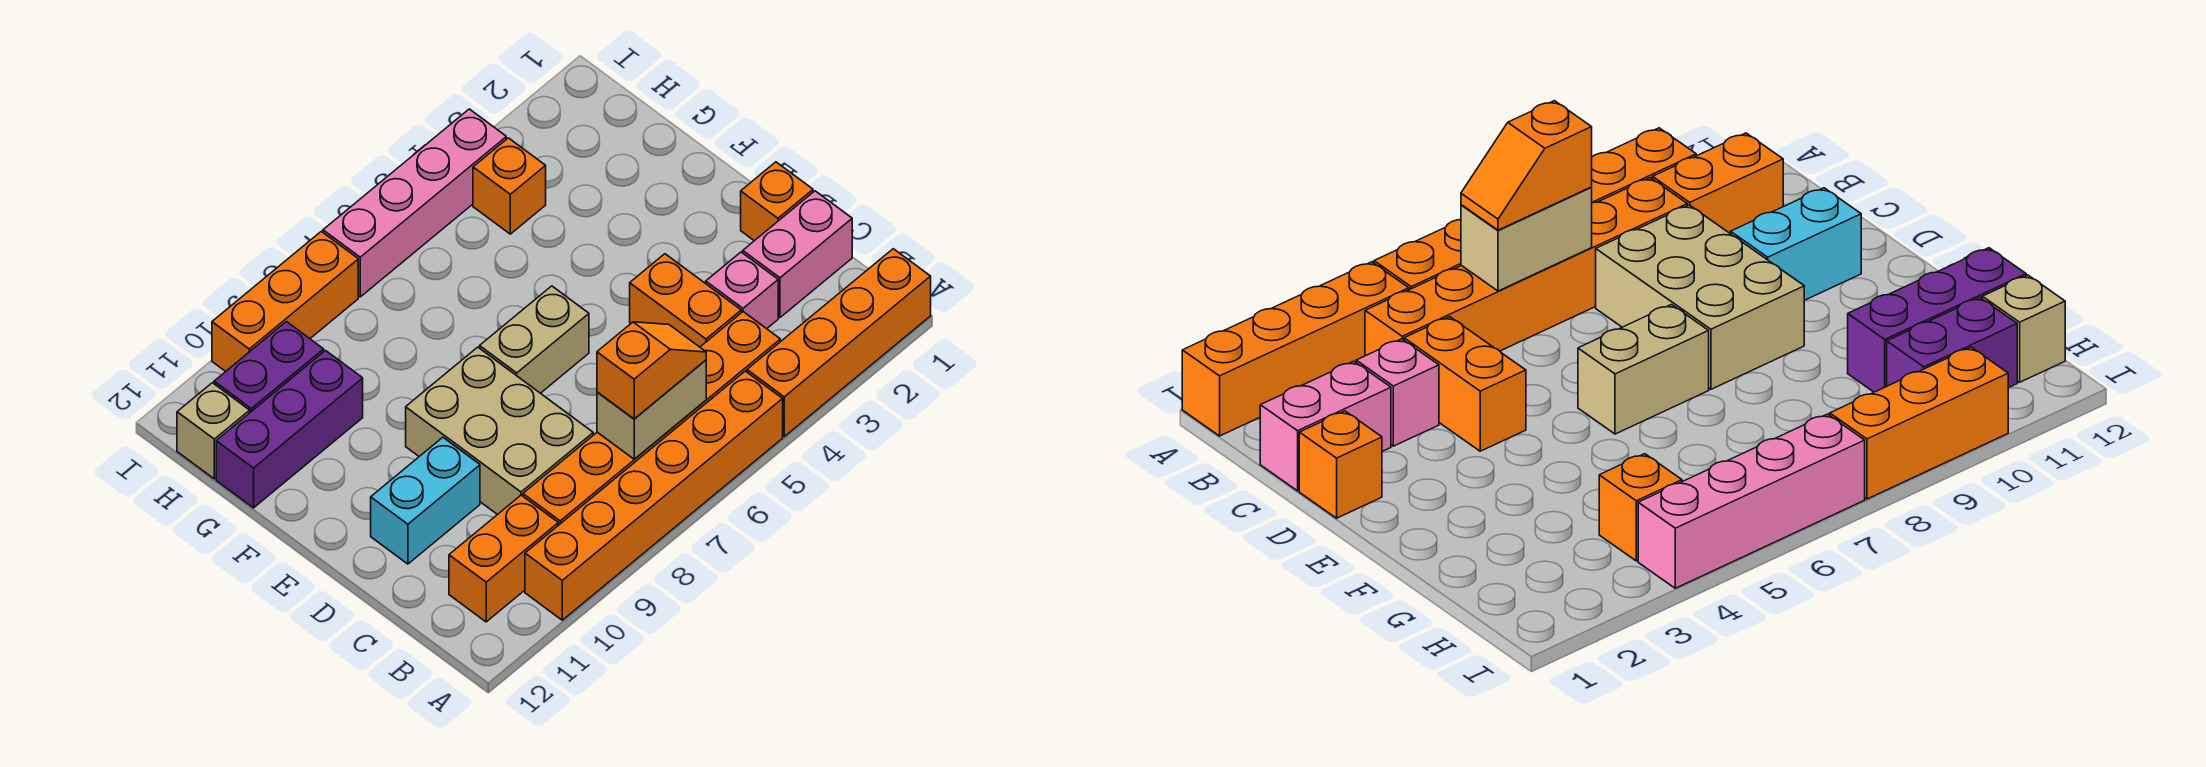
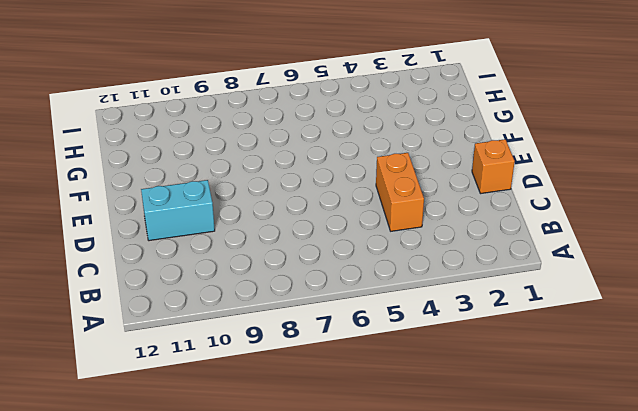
none -> orange brick A1:A4 level 1
none -> orange brick A5:A10 level 1
none -> orange brick B4:B9 level 1

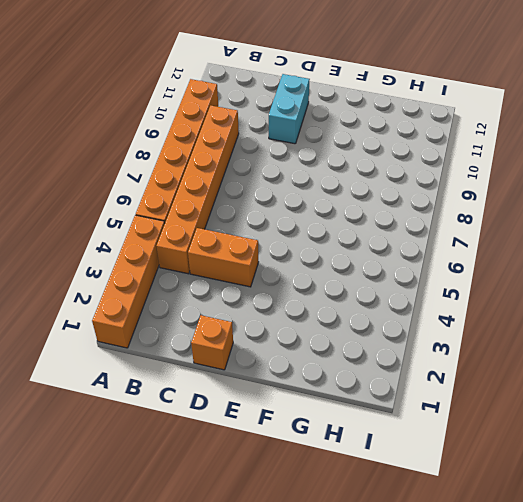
none -> orange brick B10:B11 level 1
none -> pink brick C1:C2 level 1
none -> pink brick C3 level 1

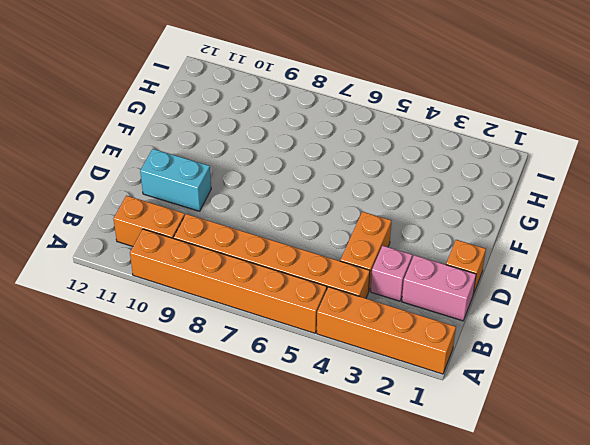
none -> tan brick C8:E9 level 1
none -> tan brick E6:E7 level 1
none -> purple brick G10:G12 level 1

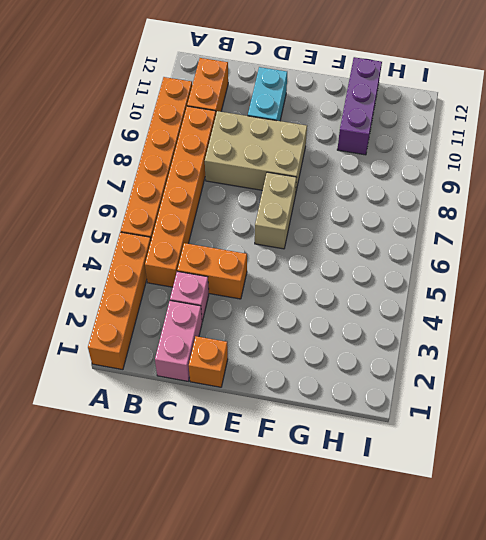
none -> orange brick H4 level 1
none -> purple brick H10:H11 level 1
none -> tan brick H12 level 1

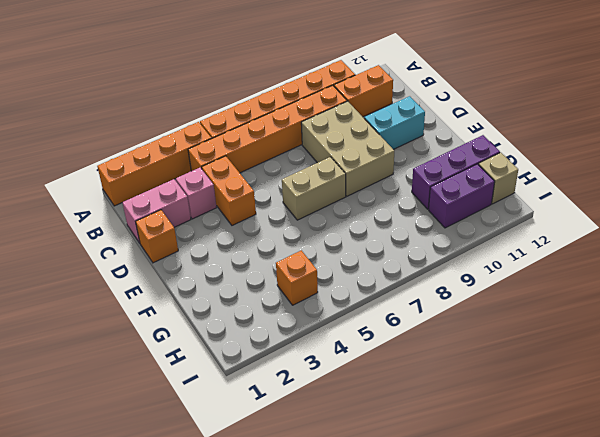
none -> pink brick I4:I7 level 1
none -> orange brick I8:I10 level 1
none -> tan brick B6:B7 level 2

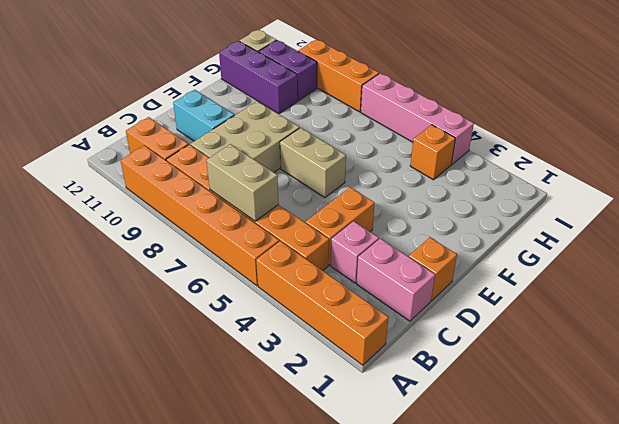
none -> orange slope B6:B7 level 3 top 7

